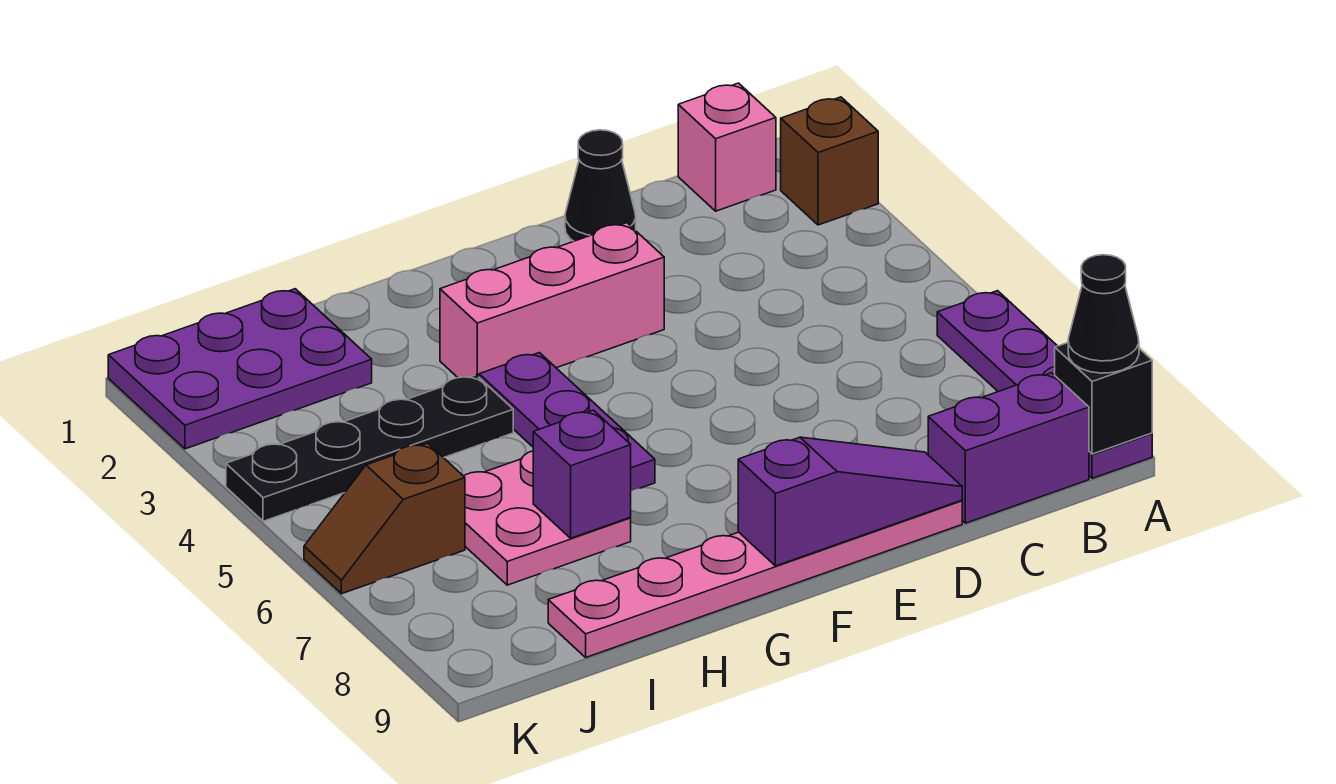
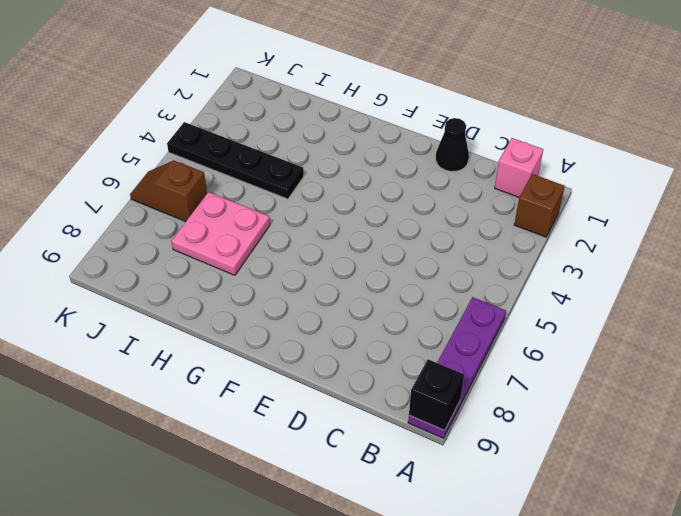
none -> purple brick B9:C9 level 1
none -> pink plate D9:I9 level 1
none -> pink brick E3:G3 level 1

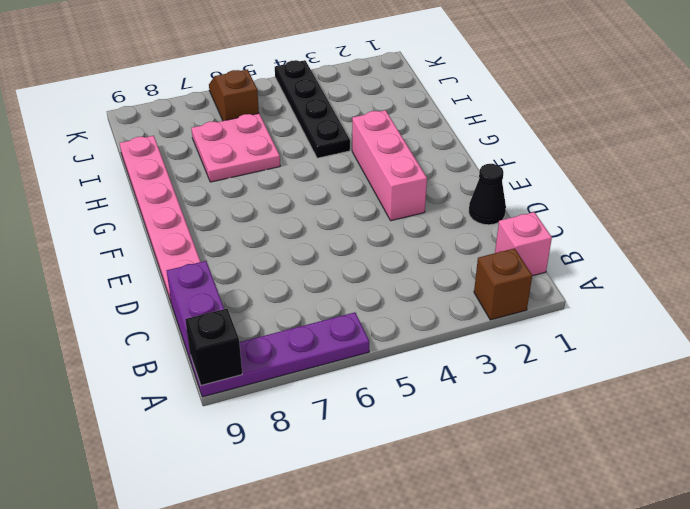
none -> purple plate G4:G6 level 1
none -> purple plate I1:K2 level 1
none -> purple slope D9:F9 level 2 top F

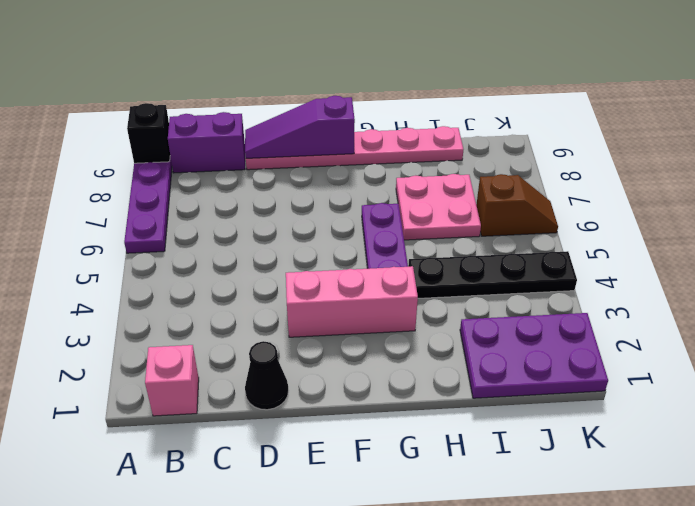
none -> brown brick A2 level 1
none -> purple brick H7 level 2
none -> black cone A9 level 3

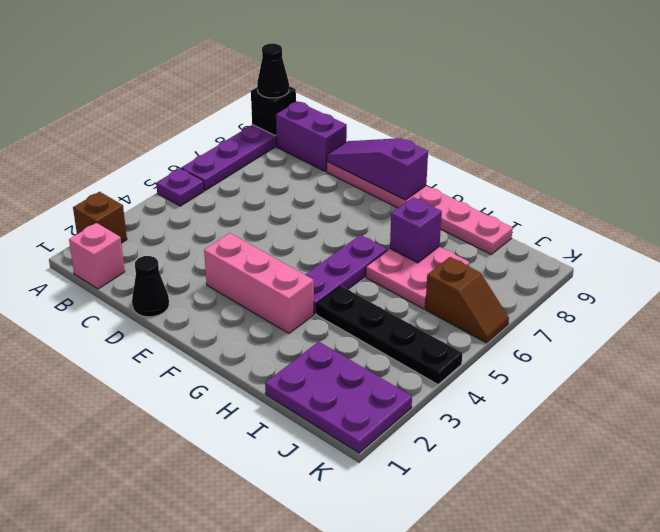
purple plate A5 level 1 -> none

